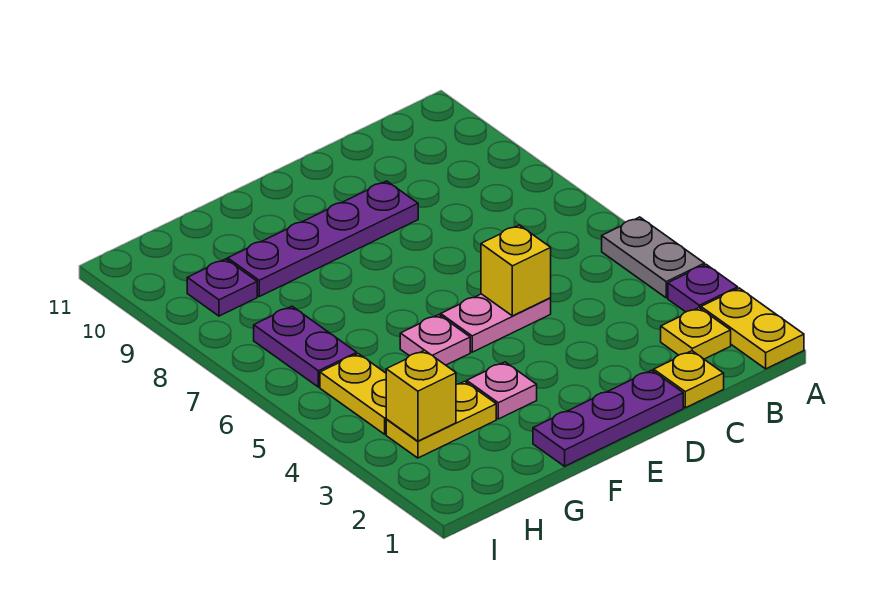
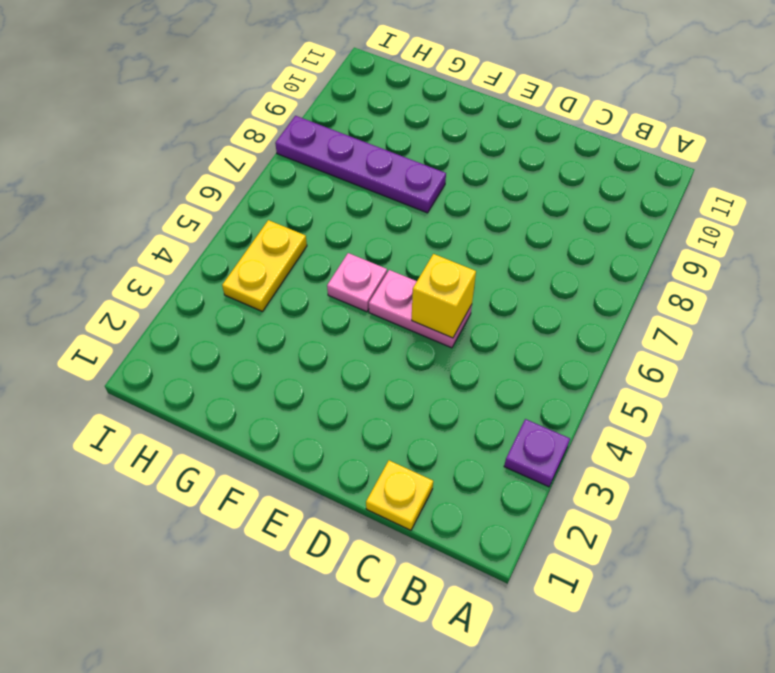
purple plate F8:I8 level 1 -> purple plate D9:G9 level 1
none -> yellow plate A1:A2 level 1
none -> grey plate A4:A5 level 1
none -> yellow plate B2 level 1

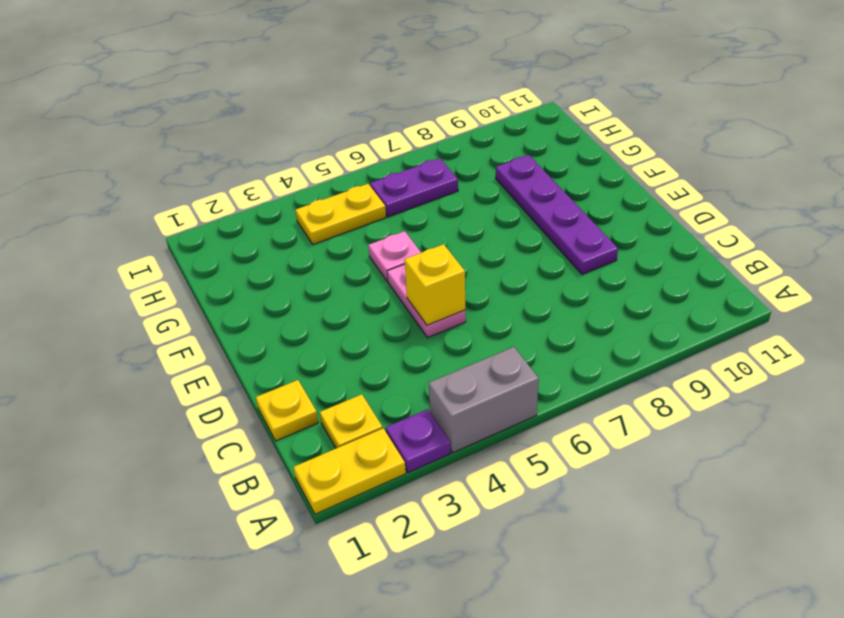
grey brick A4:A5 level 1 -> grey plate A4:A5 level 1
none -> purple plate D1:F1 level 1
none -> pink plate F3 level 1
none -> yellow plate G3:H3 level 1

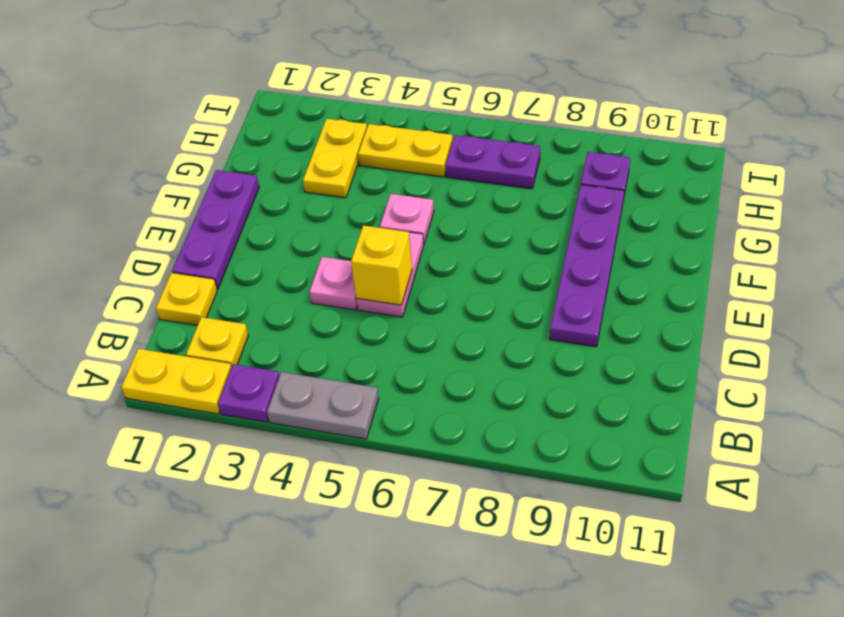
pink plate D4 level 1 -> pink plate F3 level 1
none -> yellow brick H3 level 2

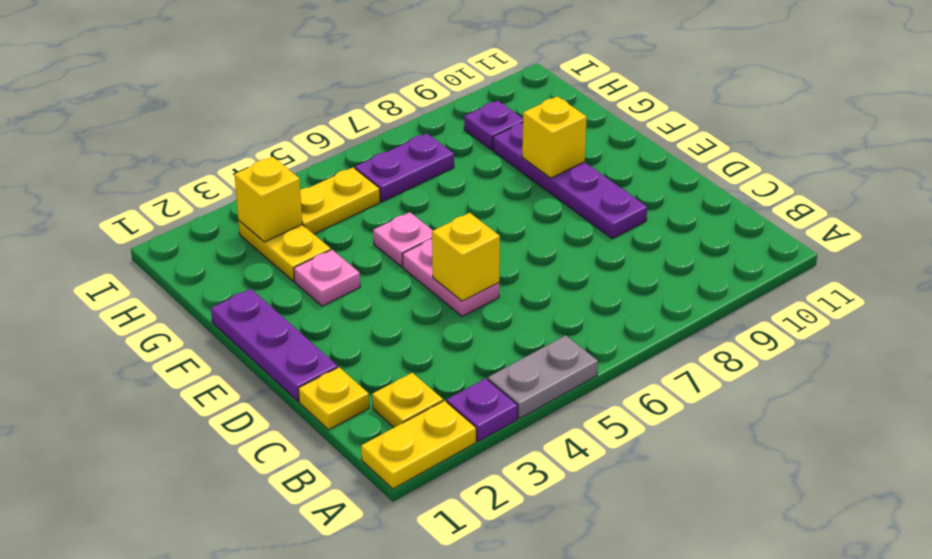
yellow brick F9 level 2 -> none

